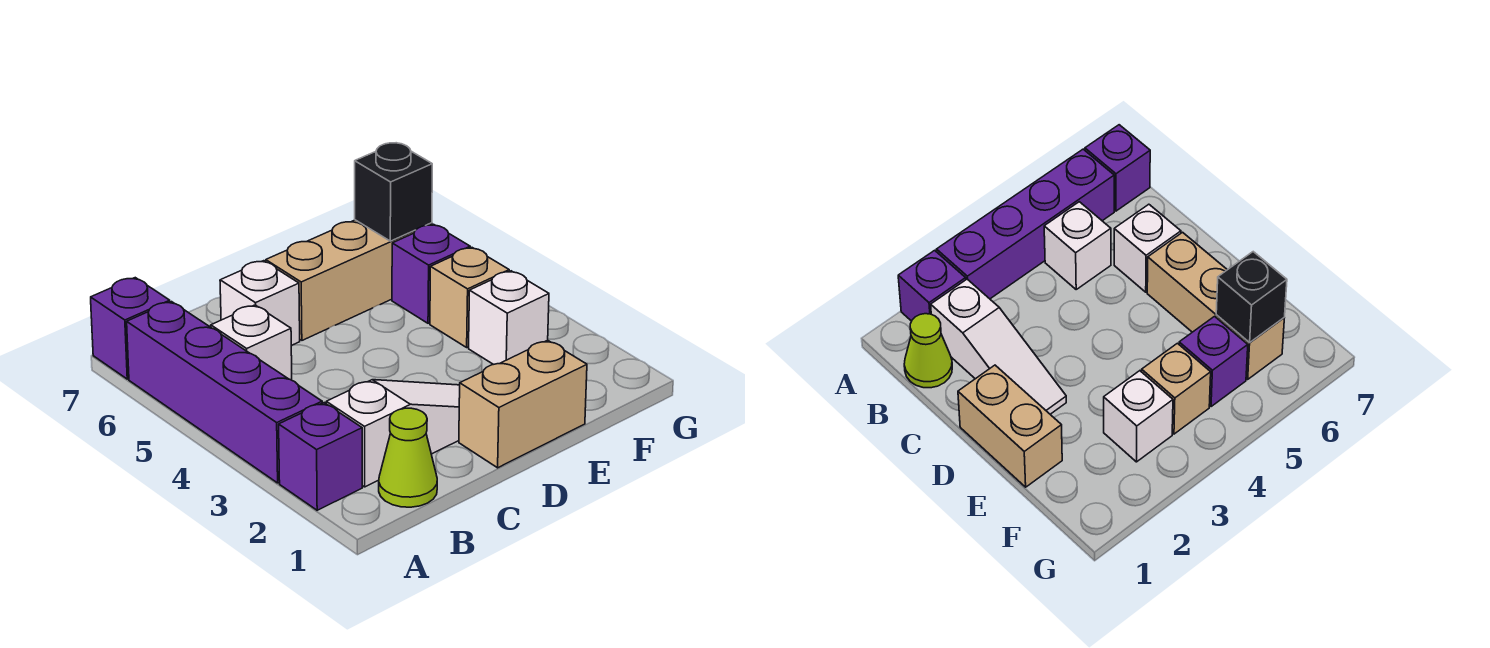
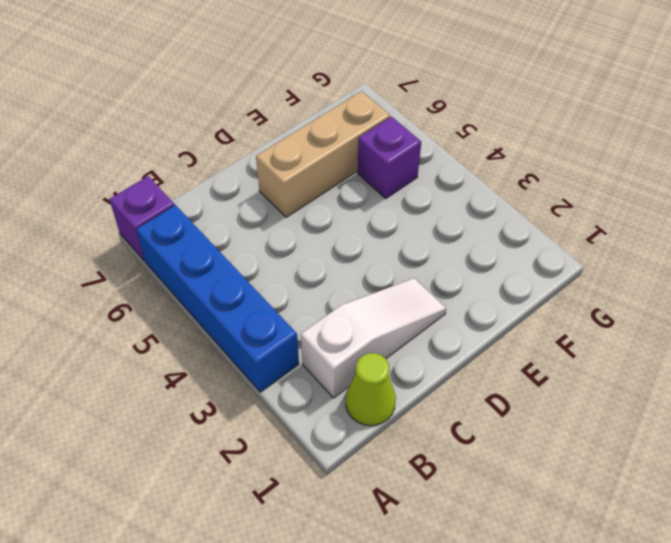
blue brick A3:A6 level 1 -> purple brick A3:A6 level 1
none -> purple brick A2 level 1
none -> white brick B5 level 1
none -> white brick C6 level 1

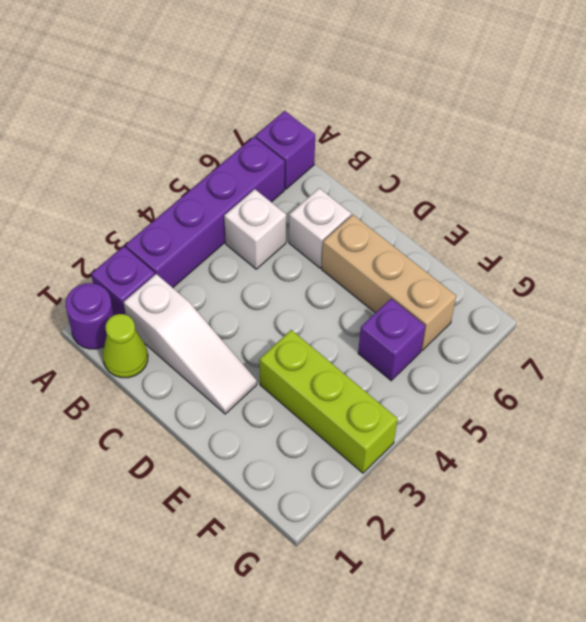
purple round brick A1 level 1 -> none
lime brick E3:G3 level 1 -> white brick F3 level 1
none -> tan brick D1:E1 level 1
none -> tan brick F4 level 1
none -> black brick F6 level 2

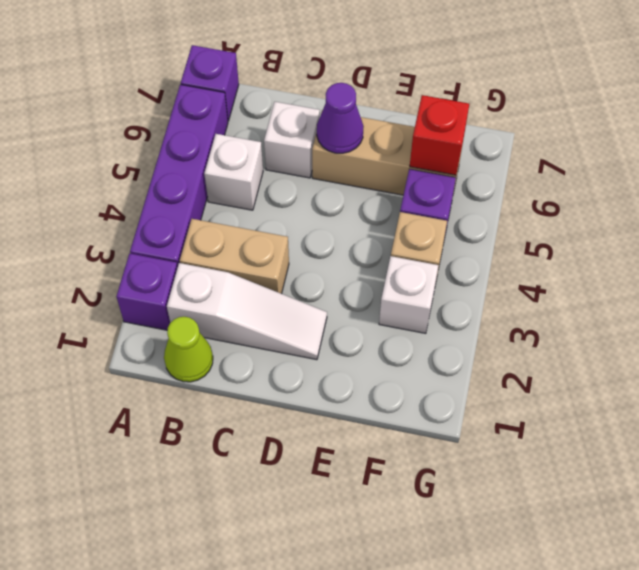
tan brick B3:C3 level 1 -> tan brick D1:E1 level 1
purple cone D6 level 2 -> none
red brick F6 level 2 -> black brick F6 level 2

